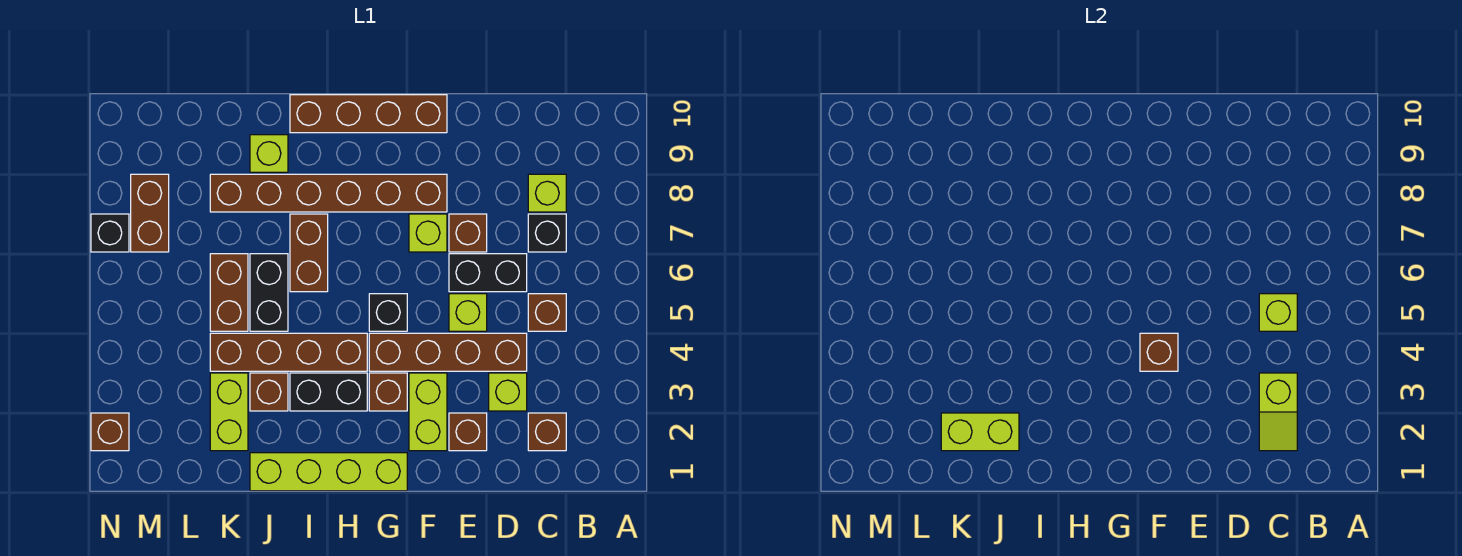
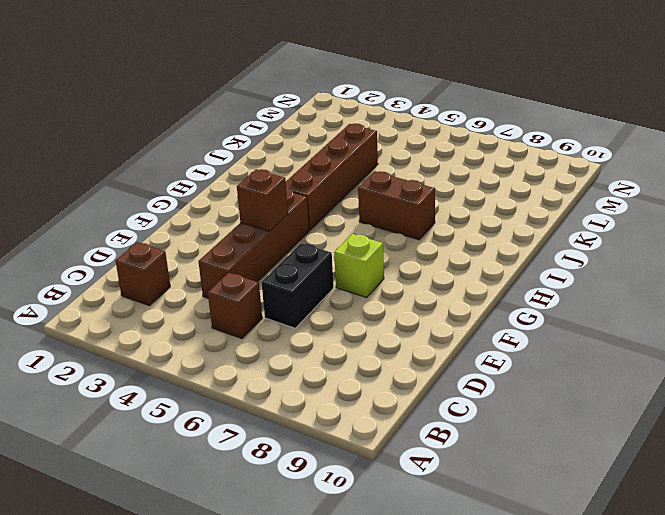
none -> black brick C7 level 1
none -> lime brick C8 level 1
none -> lime brick D3 level 1
none -> brown brick E2 level 1

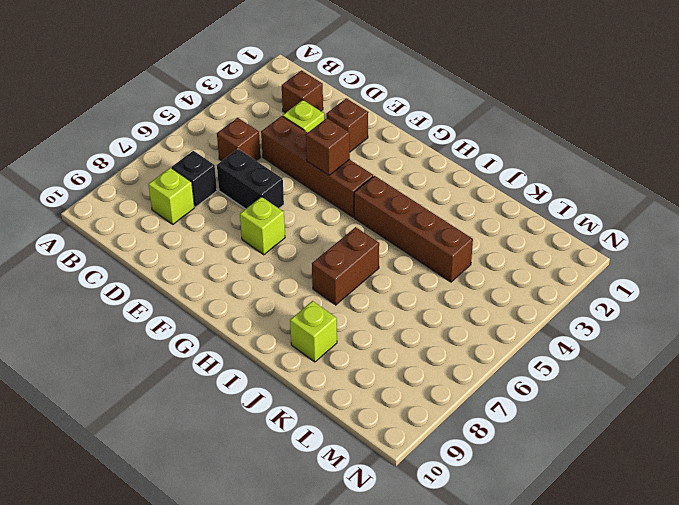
none -> lime brick E5 level 1
none -> brown brick E7 level 1
none -> lime brick F2:F3 level 1
none -> brown brick F8:K8 level 1

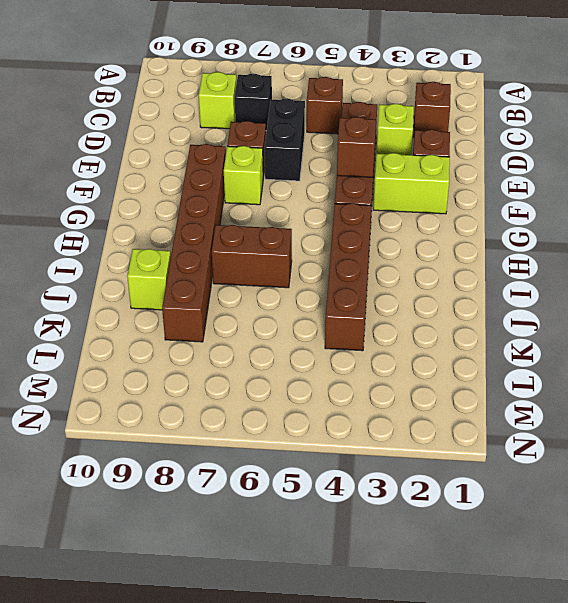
none -> lime brick E5 level 1
none -> brown brick F10:I10 level 1
none -> lime brick G1:J1 level 1
none -> brown brick G3 level 1

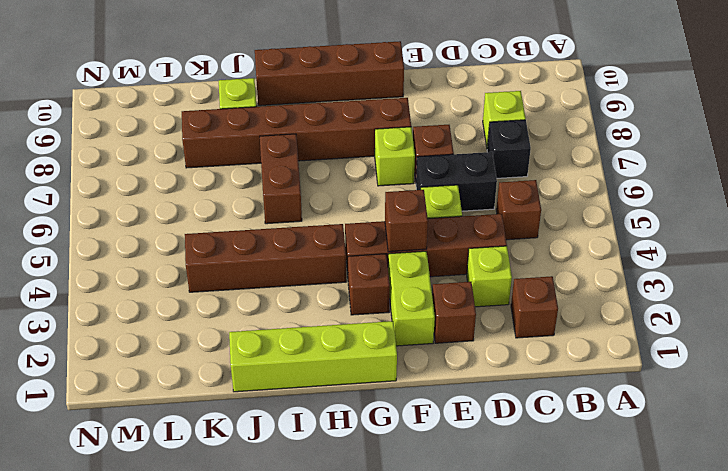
none -> black brick G5 level 1
none -> black brick H3:I3 level 1
none -> brown brick J3 level 1
none -> black brick J5:J6 level 1

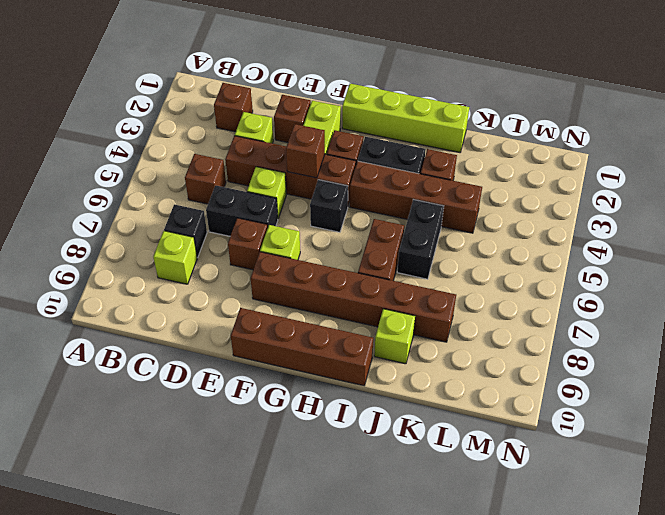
none -> lime brick K2:K3 level 1
none -> brown brick K5:K6 level 1
none -> brown brick M7:M8 level 1
none -> brown brick N2 level 1

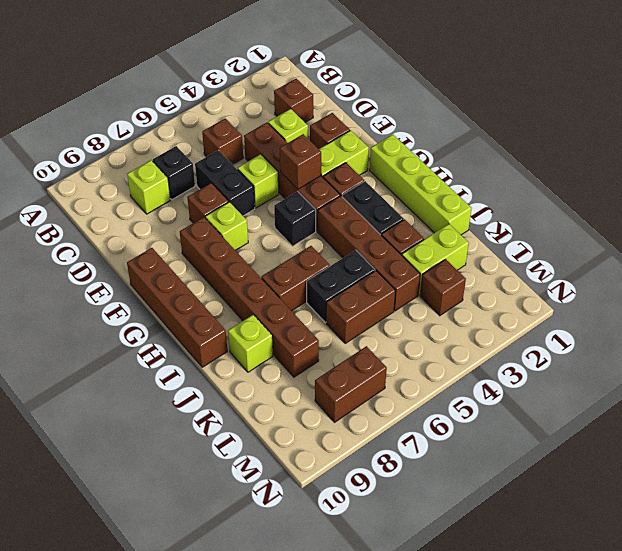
brown brick L3 level 1 -> brown brick N2 level 1
none -> black brick N7 level 1
none -> lime slope C2:C3 level 2 top 3
none -> lime brick C5 level 2
none -> lime brick J2:K2 level 2

